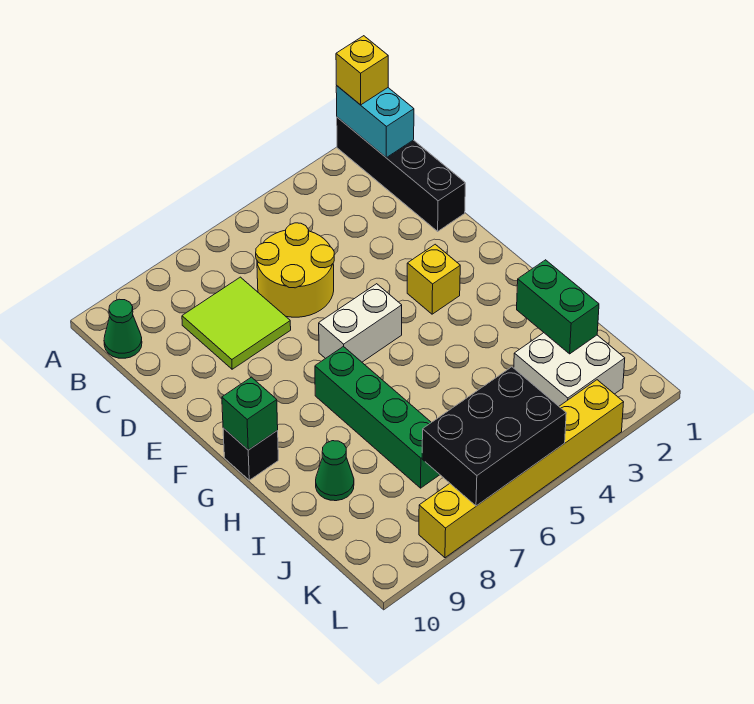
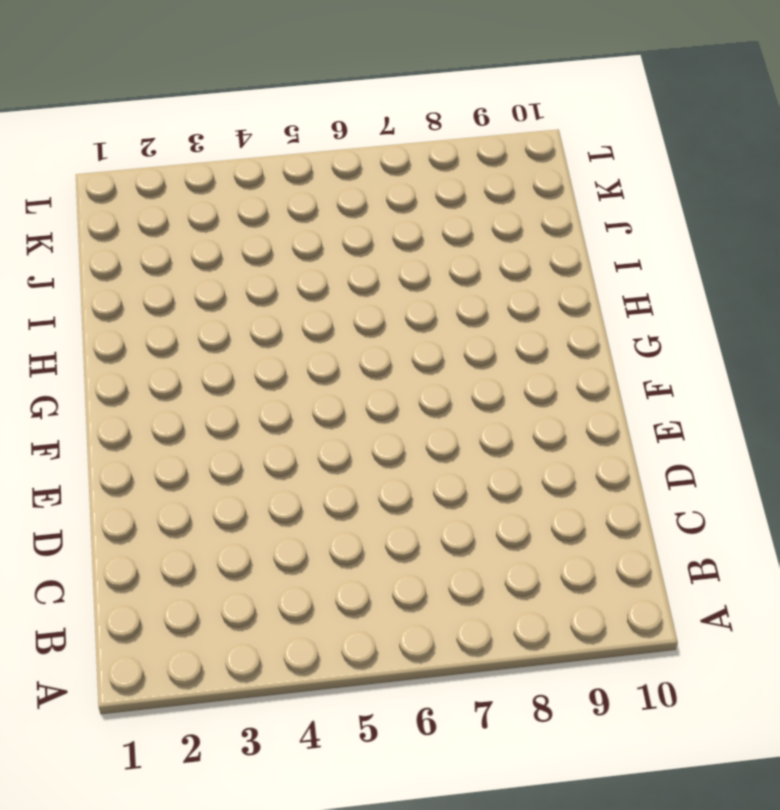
none -> black brick A1:D1 level 1
none -> green cone B10 level 1
none -> yellow round brick C5:D6 level 1

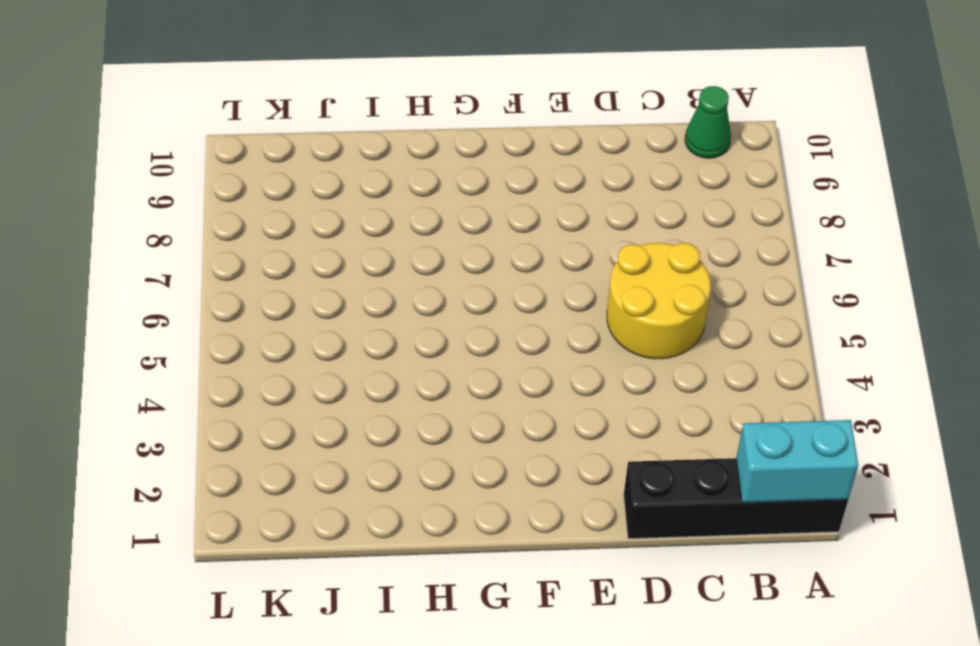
none -> lime tile C7:D8 level 1
none -> yellow brick F3 level 1
none -> white brick F5:F6 level 1

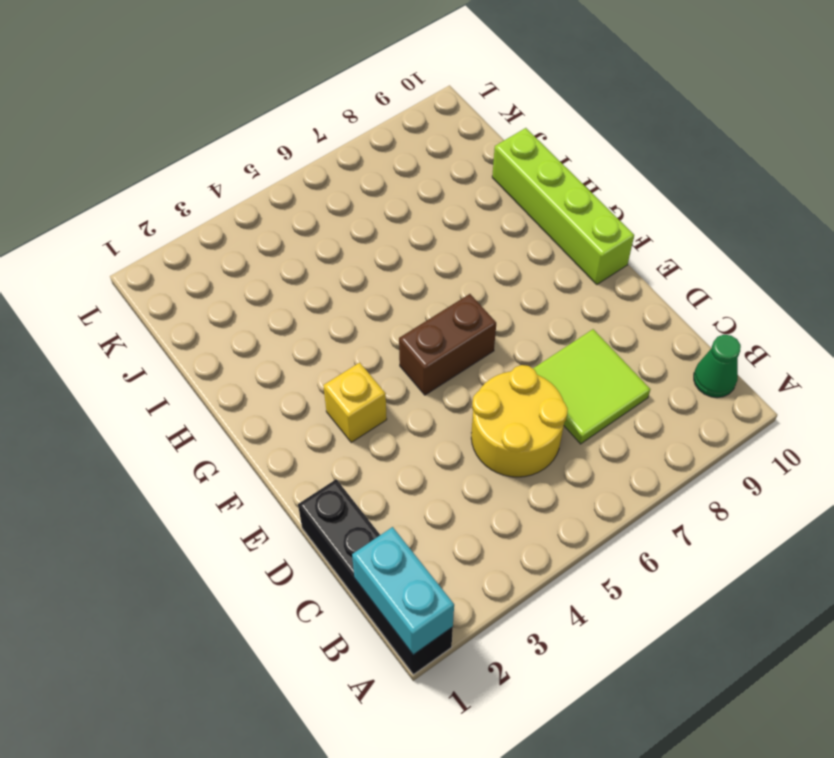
brown brick F5:F6 level 1 -> white brick F5:F6 level 1
lime brick F10:I10 level 1 -> black brick G10 level 1
none -> green brick G7:J7 level 1
none -> green cone I9 level 1
none -> white brick J2:K3 level 1

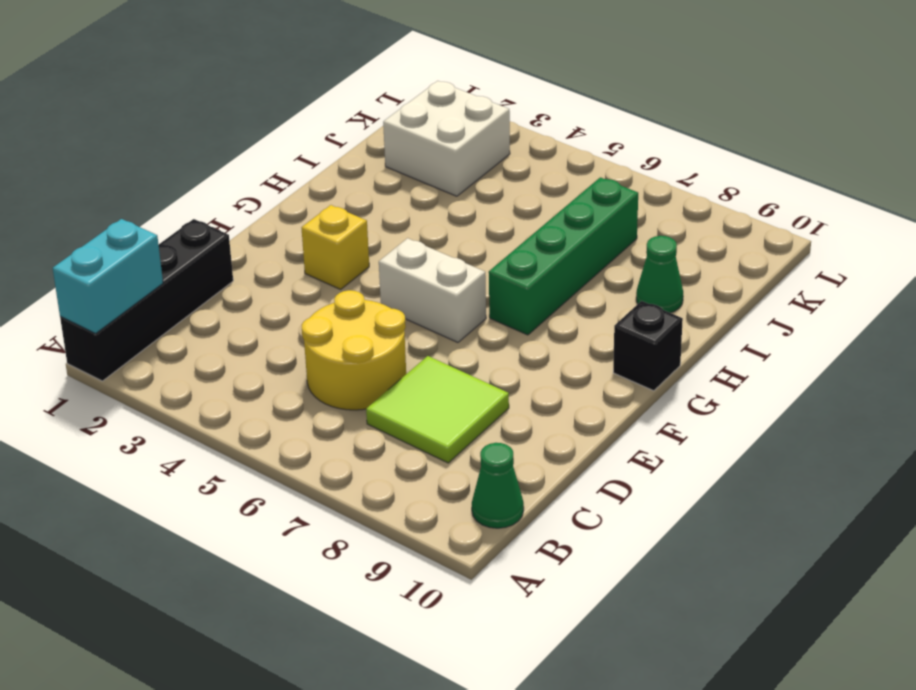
none -> yellow brick L3:L8 level 1
none -> green brick G10 level 2
none -> green brick I2:J2 level 2

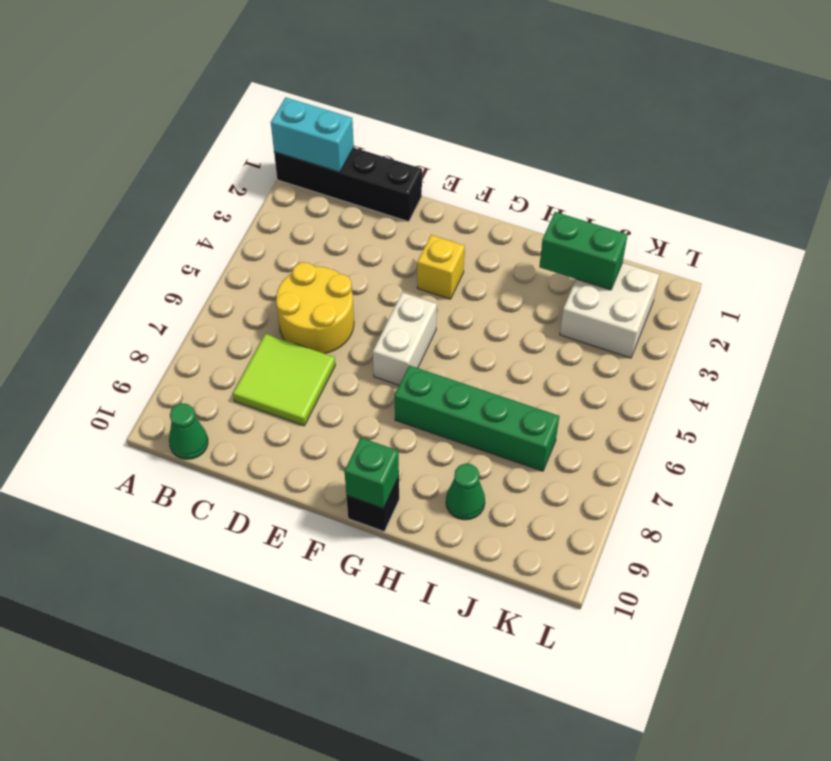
none -> yellow brick L3:L8 level 1
none -> black brick K5:L7 level 2
none -> yellow brick A1 level 3

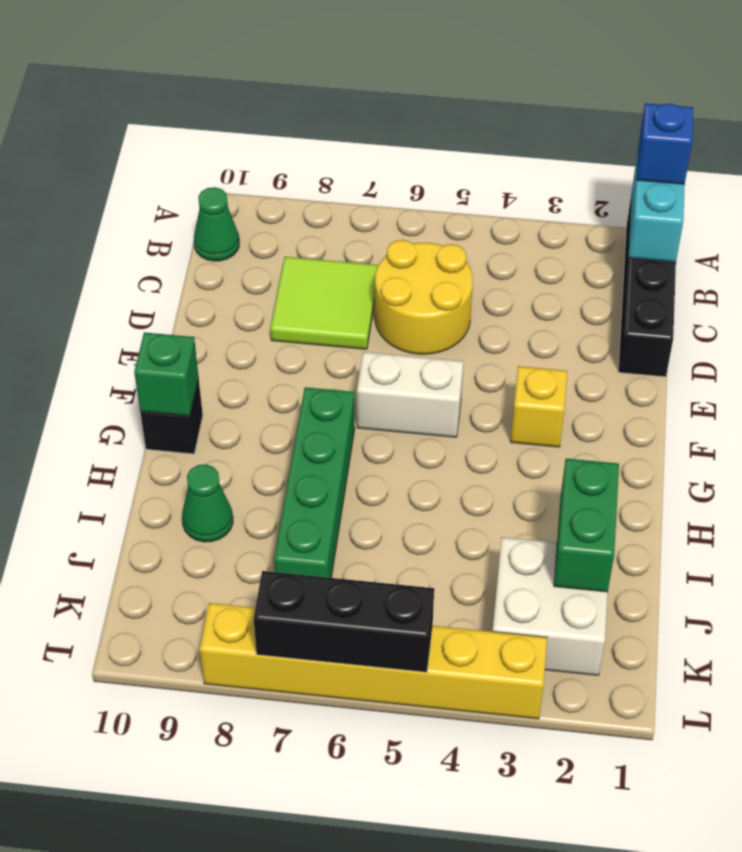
blue brick A1 level 3 -> yellow brick A1 level 3
black brick L5:L7 level 2 -> black brick K5:L7 level 2

